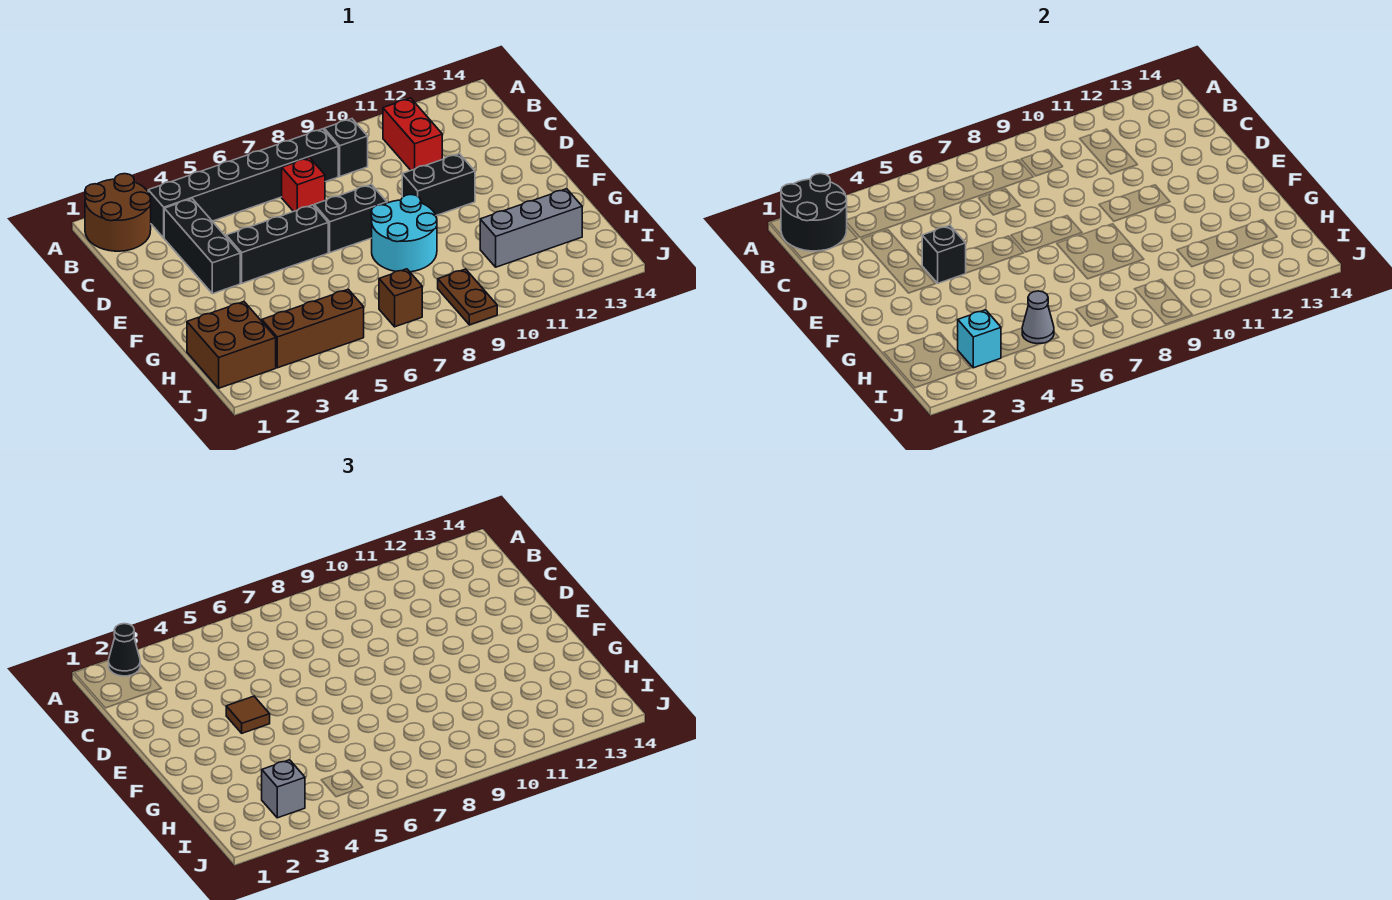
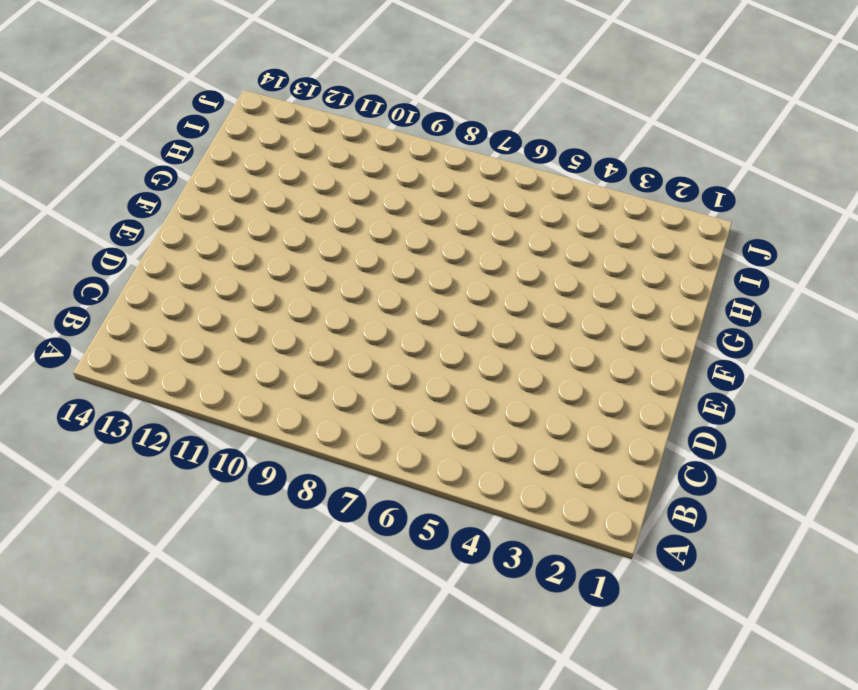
none -> brown round brick A1:B2 level 1
none -> black brick B3:B8 level 1
none -> black brick B9 level 1

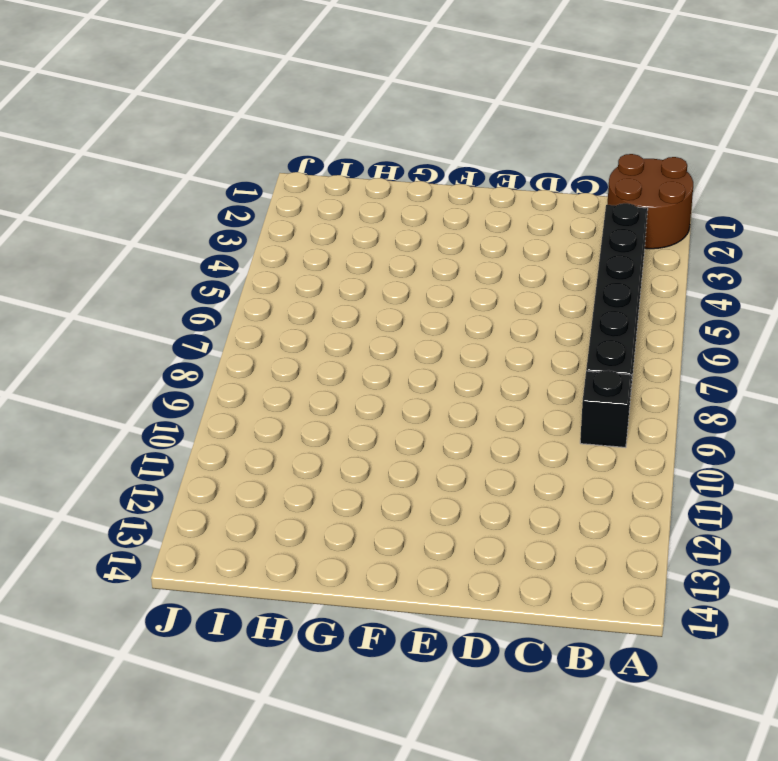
none -> red brick B11:C11 level 1
none -> black brick C3:E3 level 1
none -> red brick C7 level 1

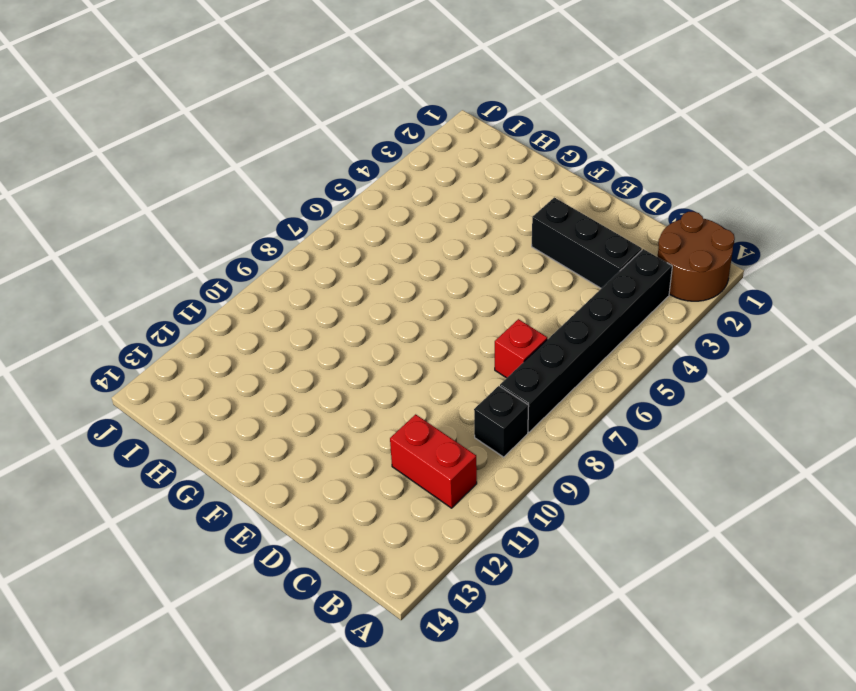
none -> black brick E4:E6 level 1
none -> black brick E7:E8 level 1
none -> black brick E10:E11 level 1

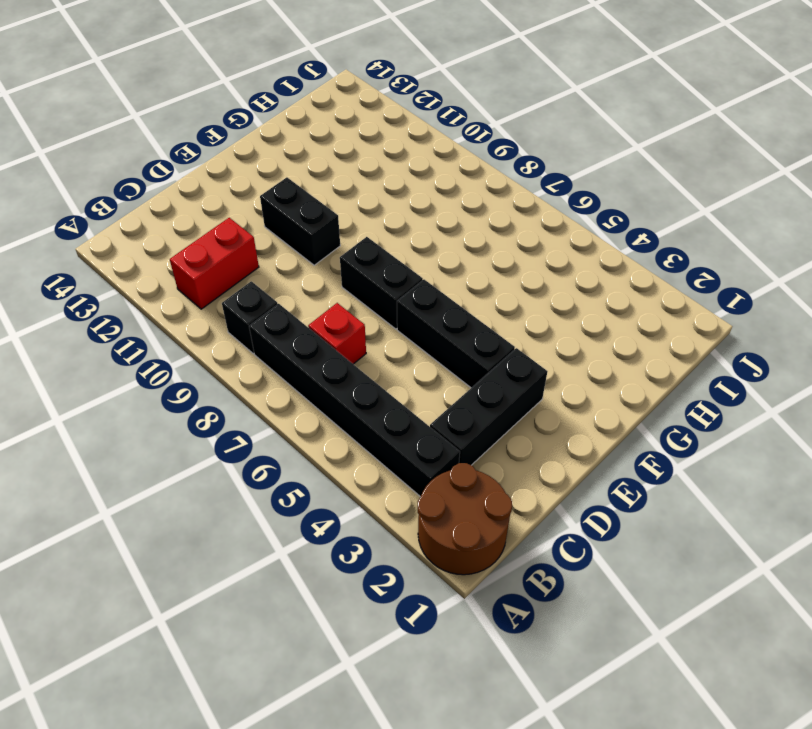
none -> cyan round brick F8:G9 level 1
none -> brown brick H1:I2 level 1
none -> grey brick H11:H13 level 1

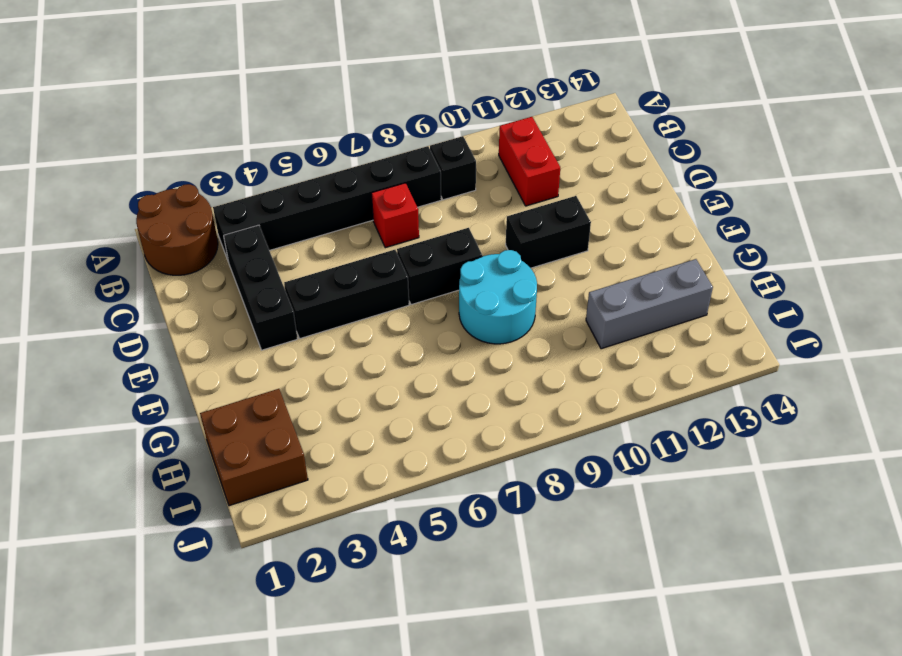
none -> brown brick I3:I5 level 1
none -> brown brick I7 level 1
none -> brown plate I9:J9 level 1

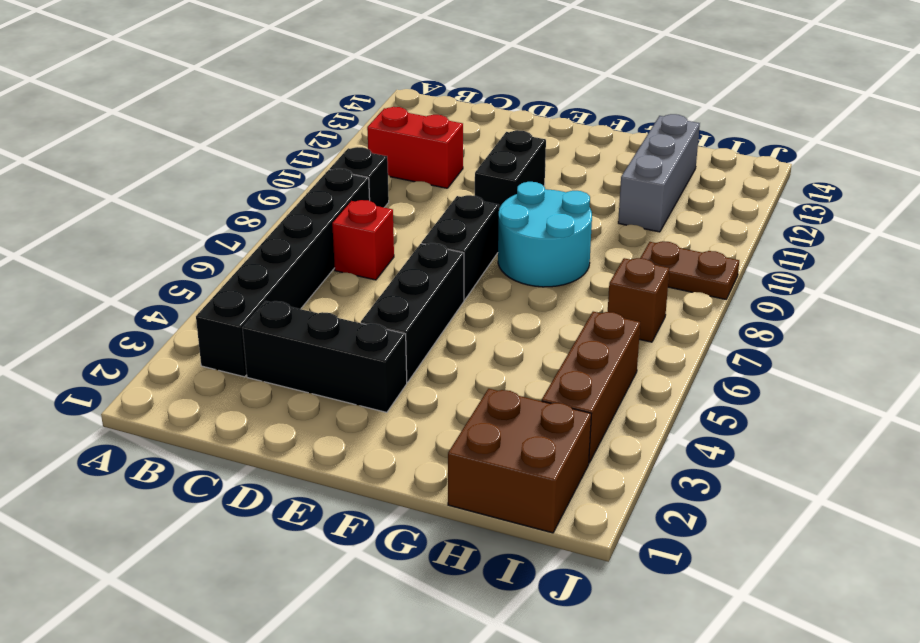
none -> brown round brick A1:B2 level 1
none -> black round brick A1:B2 level 2
none -> black brick E4 level 2

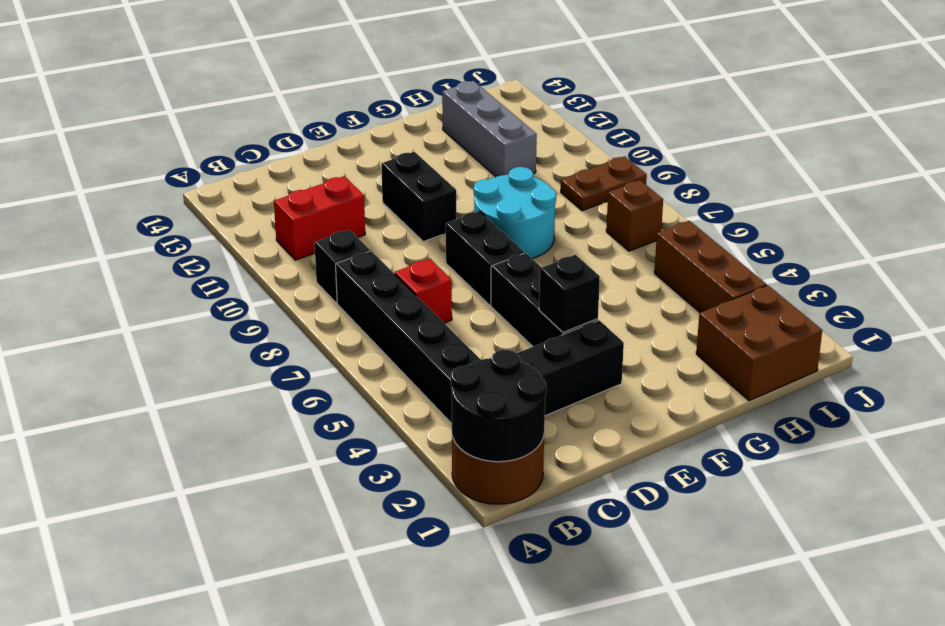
none -> cyan brick I3 level 2
none -> grey cone I5 level 2
none -> black cone A2 level 3

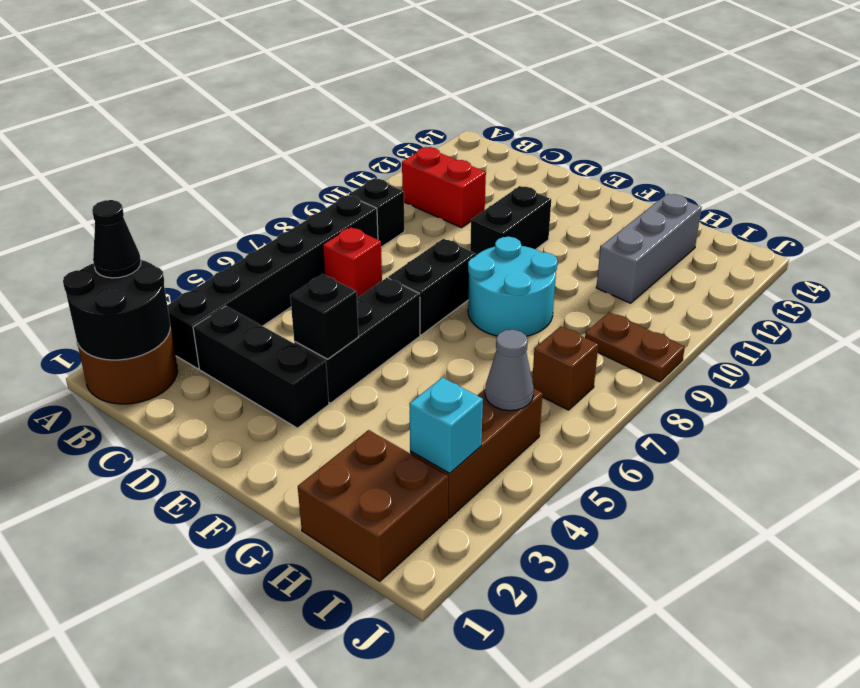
none -> brown tile E4 level 3
none -> grey brick I3 level 3

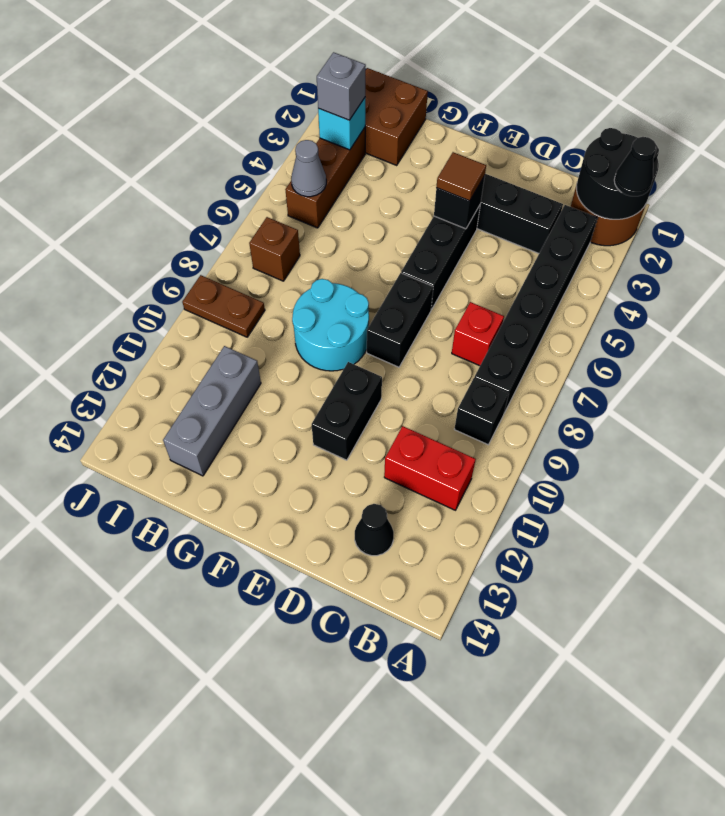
black cone C13 level 1 -> none

